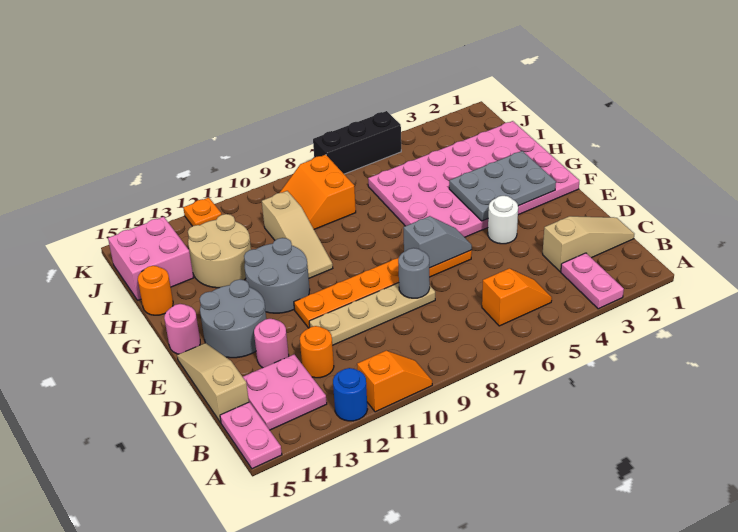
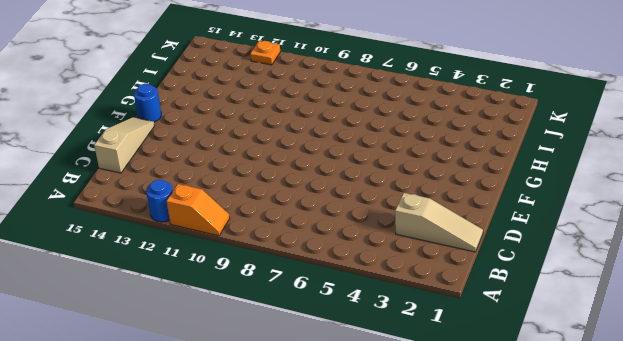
blue round brick F15 level 1 -> pink round brick F15 level 1
none -> pink plate A3:B3 level 1
none -> pink plate A15:B15 level 1
none -> orange slope B5:B6 level 1 top 6

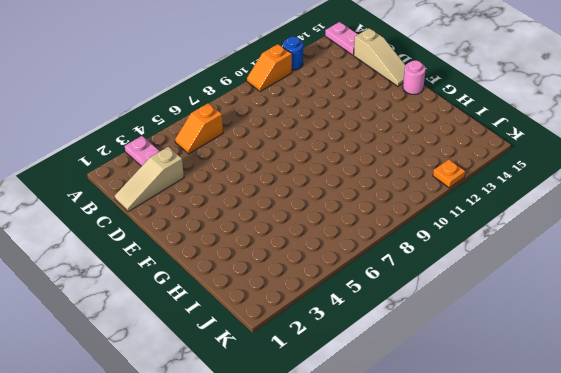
none -> pink plate B13:C14 level 1
none -> orange round brick C12 level 1
none -> tan plate D8:D11 level 1

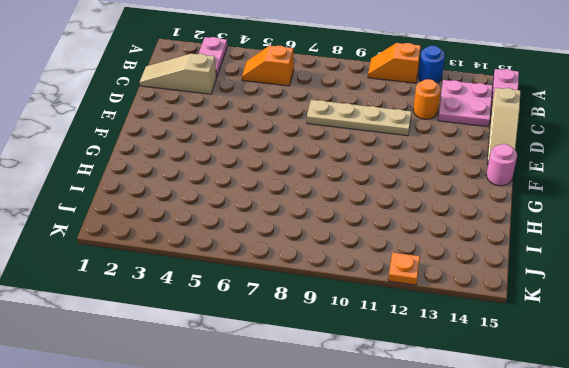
none -> pink round brick D13 level 1
none -> white round brick E4 level 1
none -> orange plate E6:E11 level 1

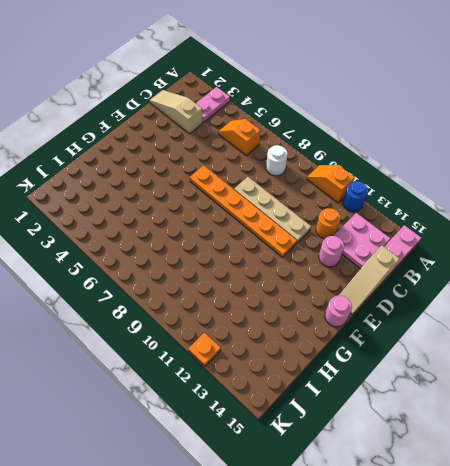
white round brick B8 level 1 -> white round brick E4 level 1
none -> grey round brick E13:F14 level 1
none -> pink plate F1:I6 level 1
none -> grey round brick F11:G12 level 1

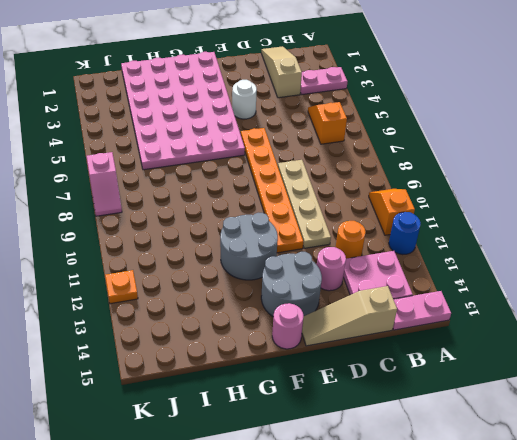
pink slope K7:K8 level 1 top 7 -> black brick K5:K7 level 1
none -> tan slope G10:I10 level 1 top I
none -> tan round brick H12:I13 level 1
none -> orange round brick H15 level 1

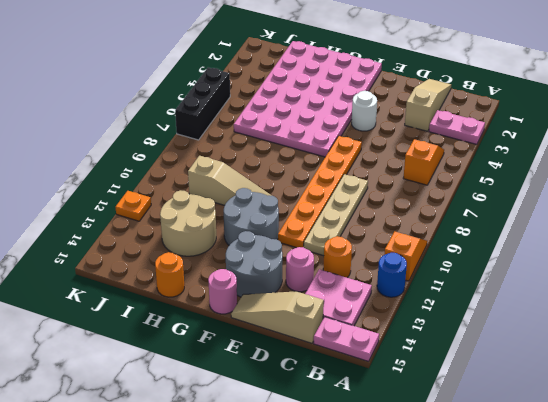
none -> orange slope I8:J9 level 1 top 8
none -> pink brick I14:J15 level 1
none -> grey round brick D8 level 2

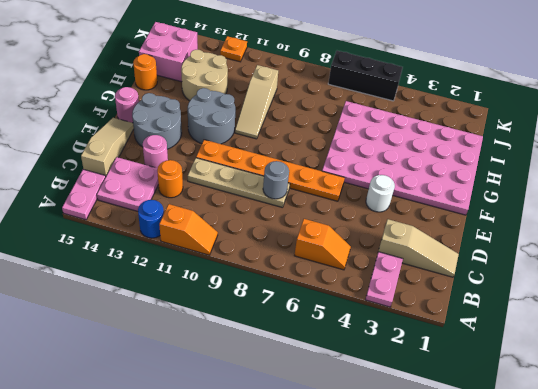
none -> orange slope I8:J9 level 1 top 8
none -> grey slope E6:E7 level 2 top 7
none -> grey plate F2:G4 level 2

